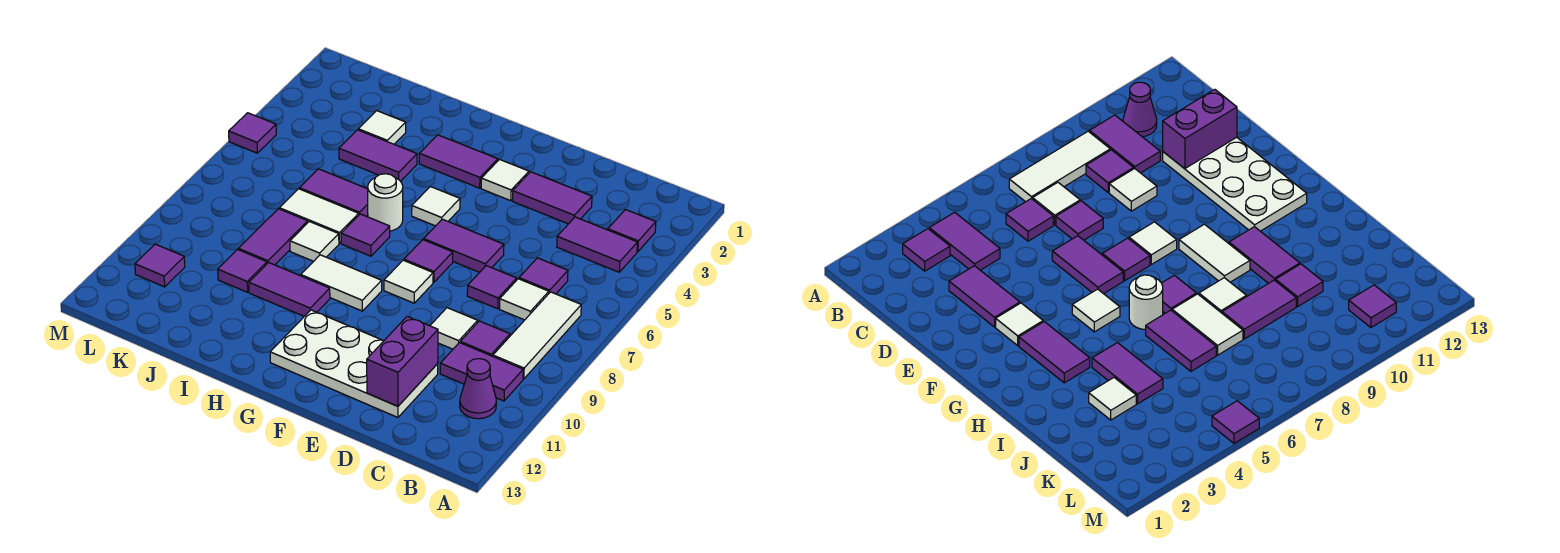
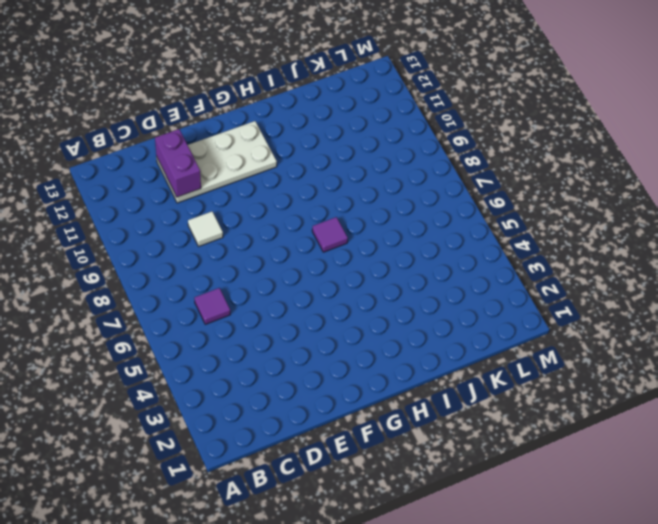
none -> purple tile B3 level 1
none -> purple tile B4:C4 level 1
none -> white tile B7:B9 level 1
none -> purple tile B10:C10 level 1

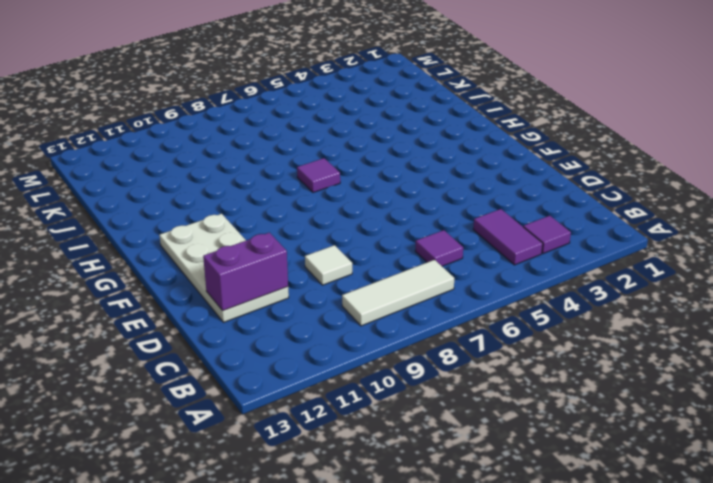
none -> purple tile B10:C10 level 1
none -> purple cone B11 level 1
none -> white tile C7 level 1
none -> purple tile C9 level 1

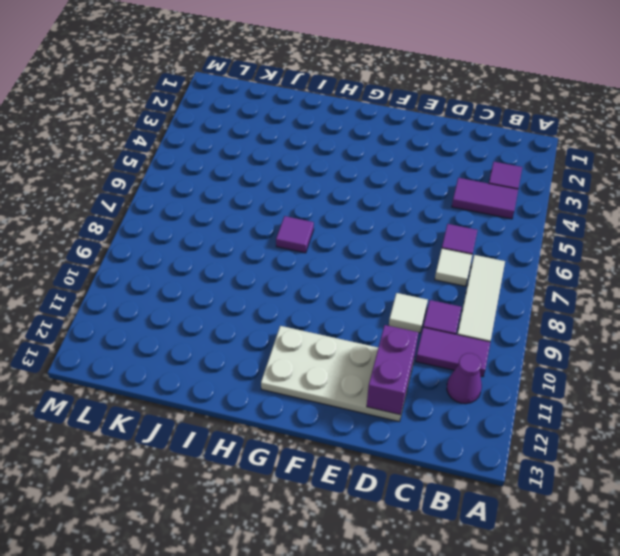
none -> purple tile D3:E3 level 1
none -> purple tile D7 level 1
none -> purple tile E6:F6 level 1
none -> white tile F3 level 1

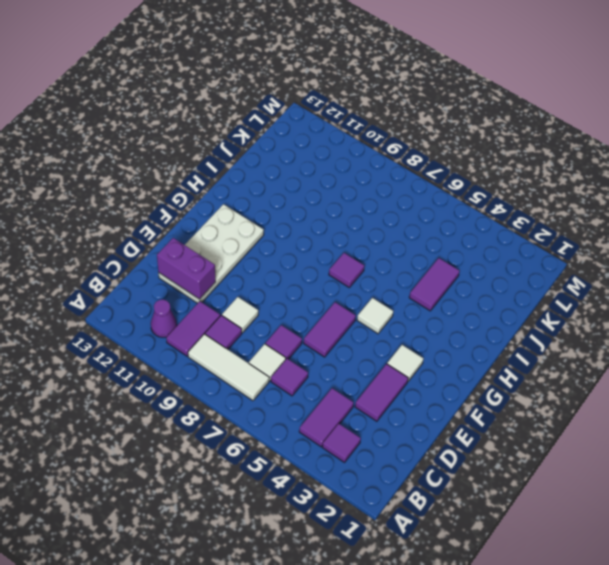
none -> purple tile F7 level 1
none -> white tile F8 level 1
none -> purple tile G3:H3 level 1
none -> white tile G9:H9 level 1

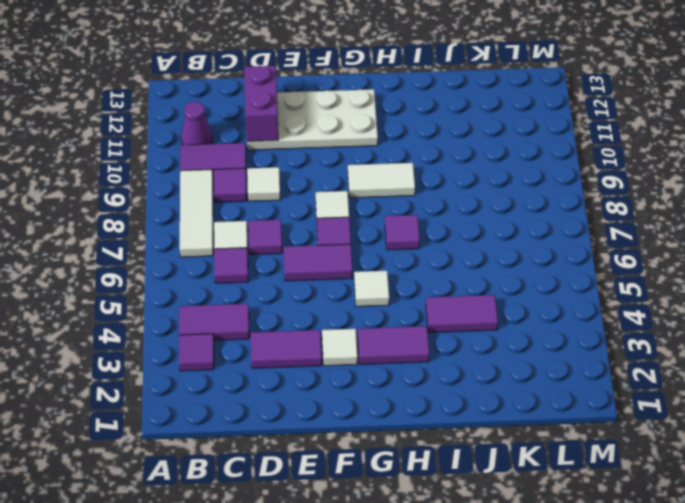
none -> white round brick H6 level 1
none -> purple tile H10:I10 level 1
none -> purple tile I6:J6 level 1
none -> white tile I7:J7 level 1

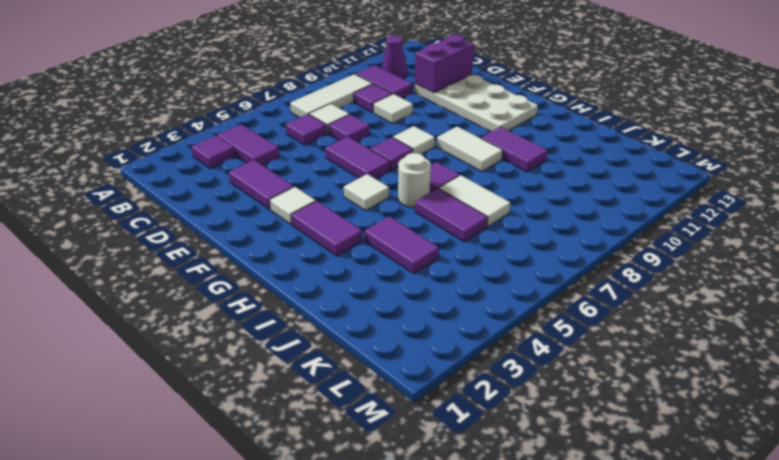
none -> white tile I8 level 1
none -> white tile J3 level 1
none -> purple tile J8:J9 level 1
none -> purple tile J10 level 1

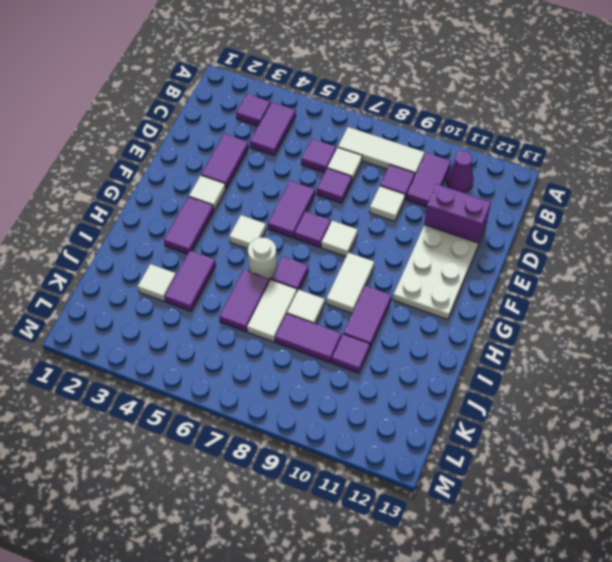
none -> purple tile L11 level 1
none -> purple tile M5 level 1

